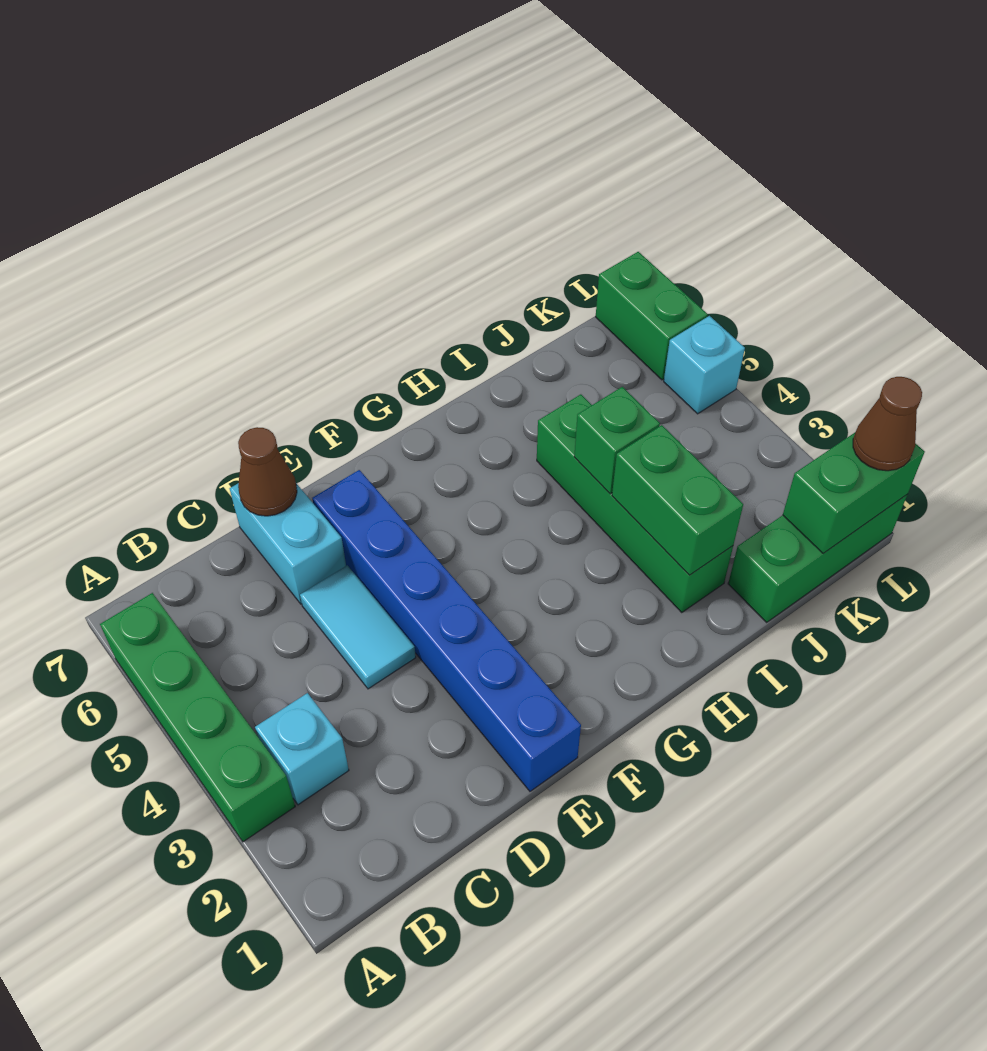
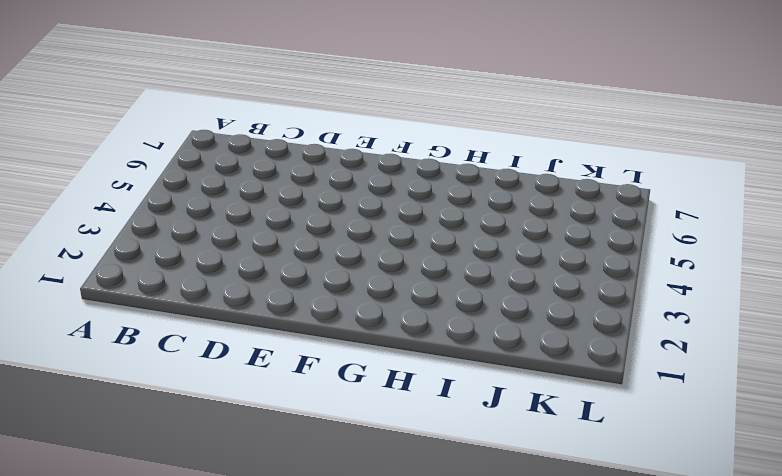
none -> green brick A3:A6 level 1
none -> cyan brick B3 level 1
none -> cyan tile D4:D5 level 1

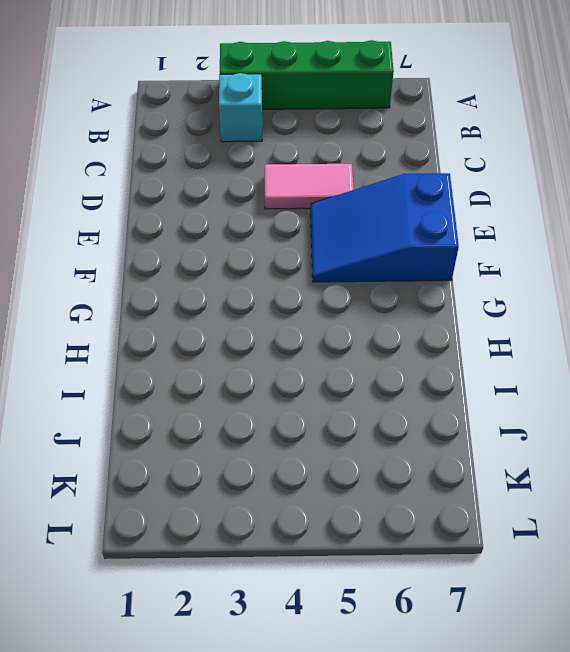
pink tile D4:D5 level 1 -> cyan tile D4:D5 level 1
blue slope E5:F7 level 1 top 7 -> blue brick E1:E6 level 1
none -> cyan brick D6:D7 level 1
none -> green brick I2:I5 level 1
none -> green brick J1:L1 level 1

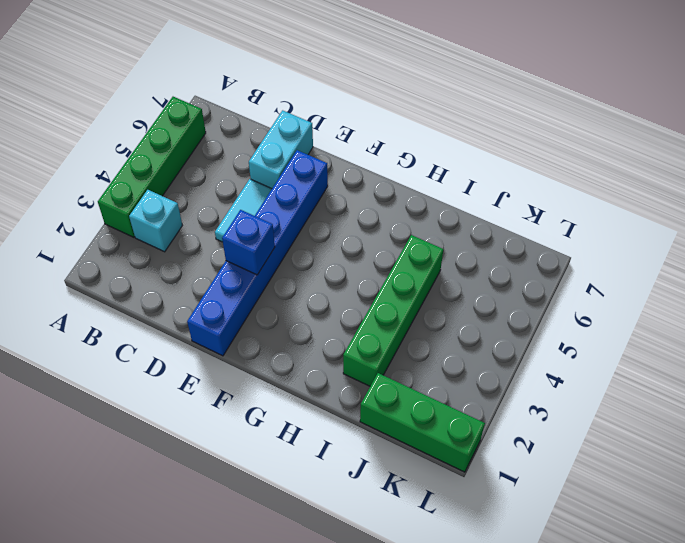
blue brick E3 level 2 -> none
none -> cyan brick L5 level 1
none -> green brick L6:L7 level 1
none -> brown cone D7 level 2

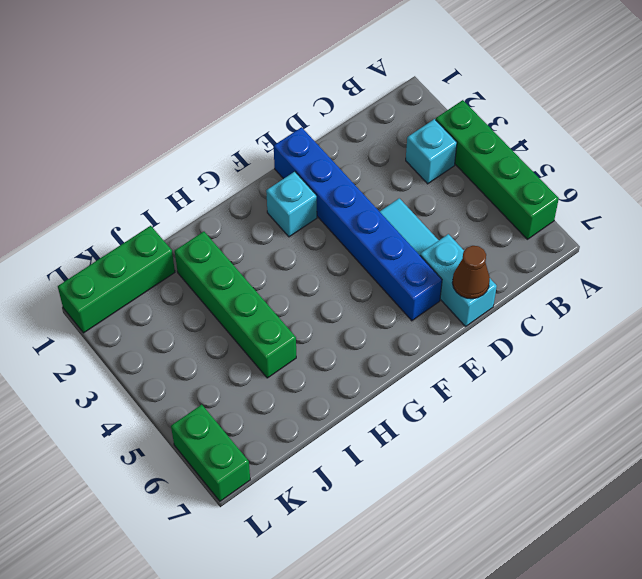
cyan brick F2 level 1 -> cyan brick L5 level 1
none -> green brick I2:I3 level 2
none -> green brick I4 level 2
none -> green brick K1:L1 level 2

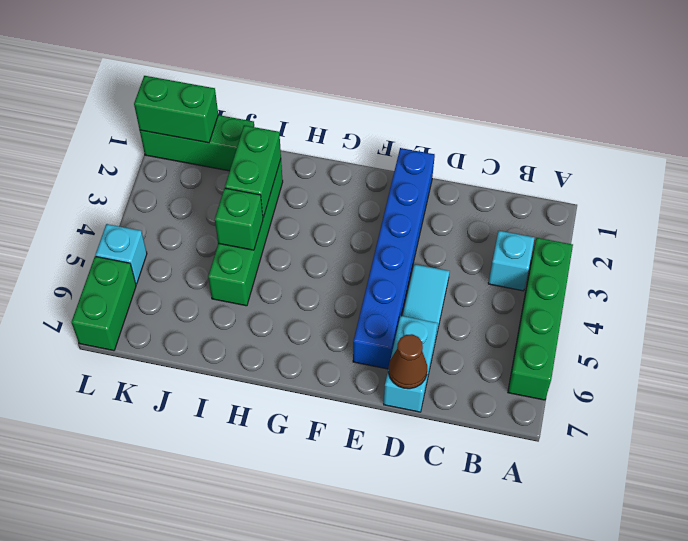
none -> brown cone L1 level 3

